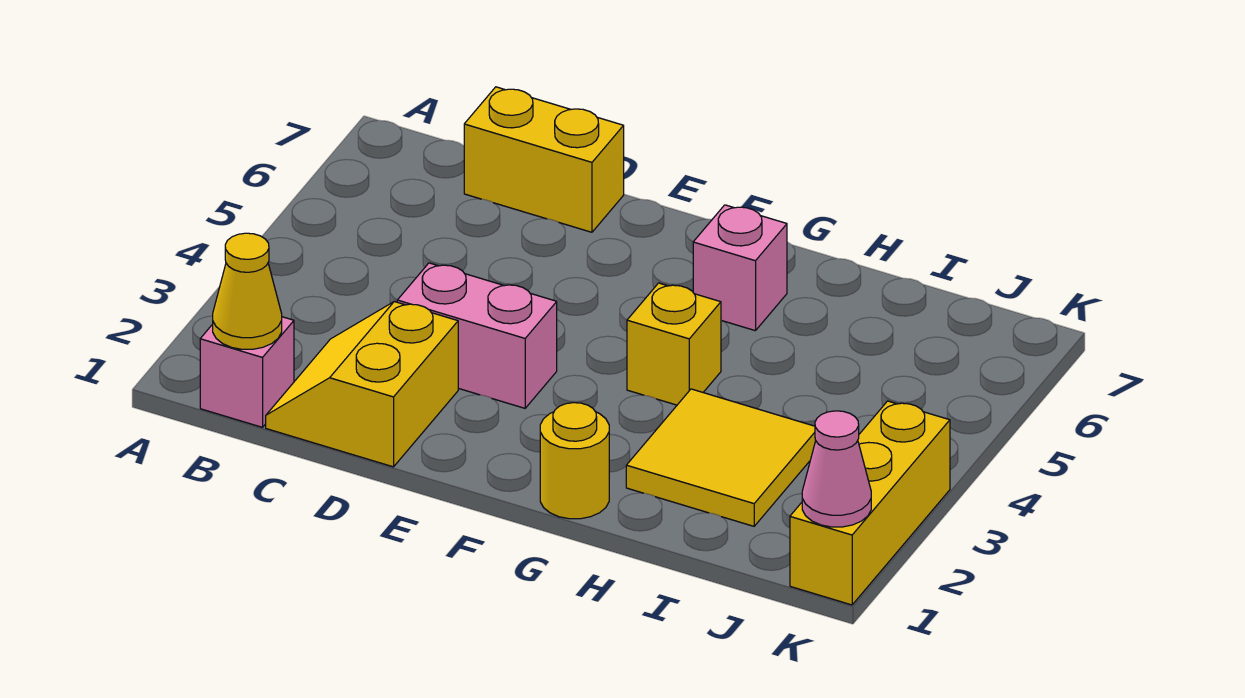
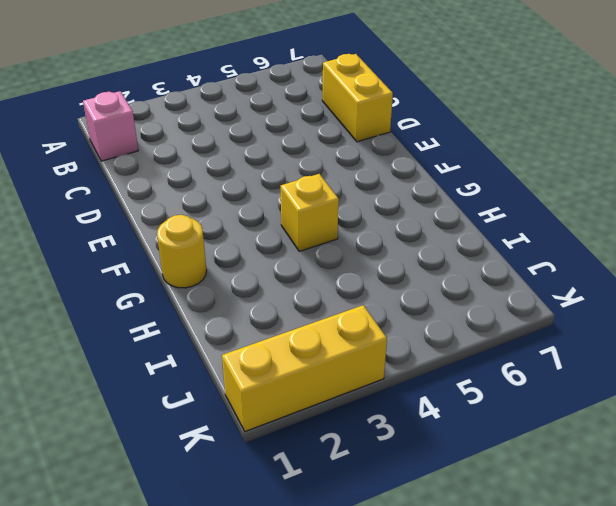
none -> yellow slope C1:D2 level 1 top D
none -> pink brick D3:E3 level 1

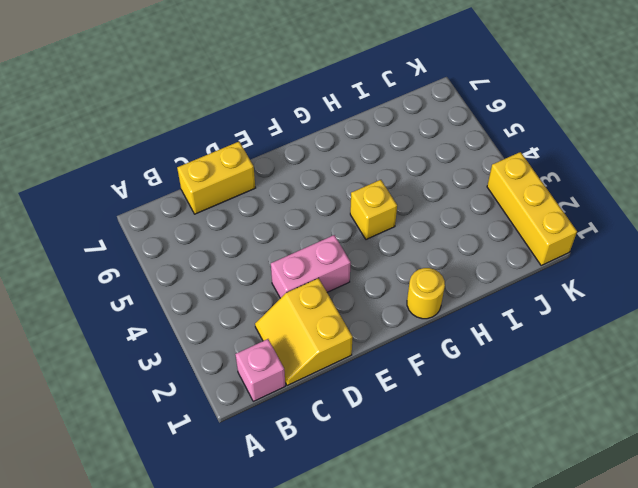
none -> pink brick G6 level 1
none -> yellow tile H2:I3 level 1

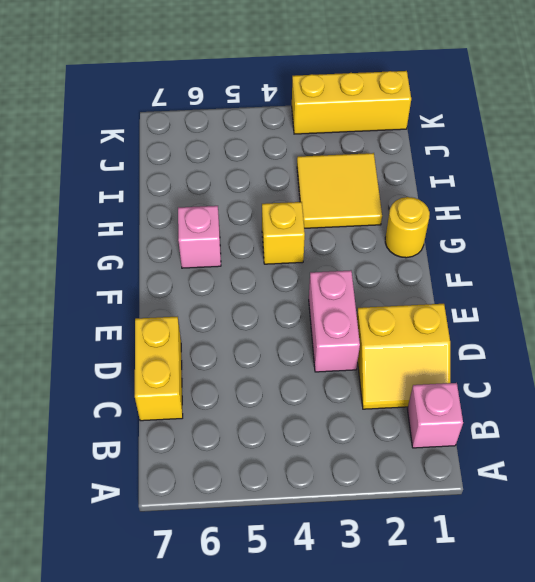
none -> yellow cone B1 level 2
none -> pink cone K1 level 2

